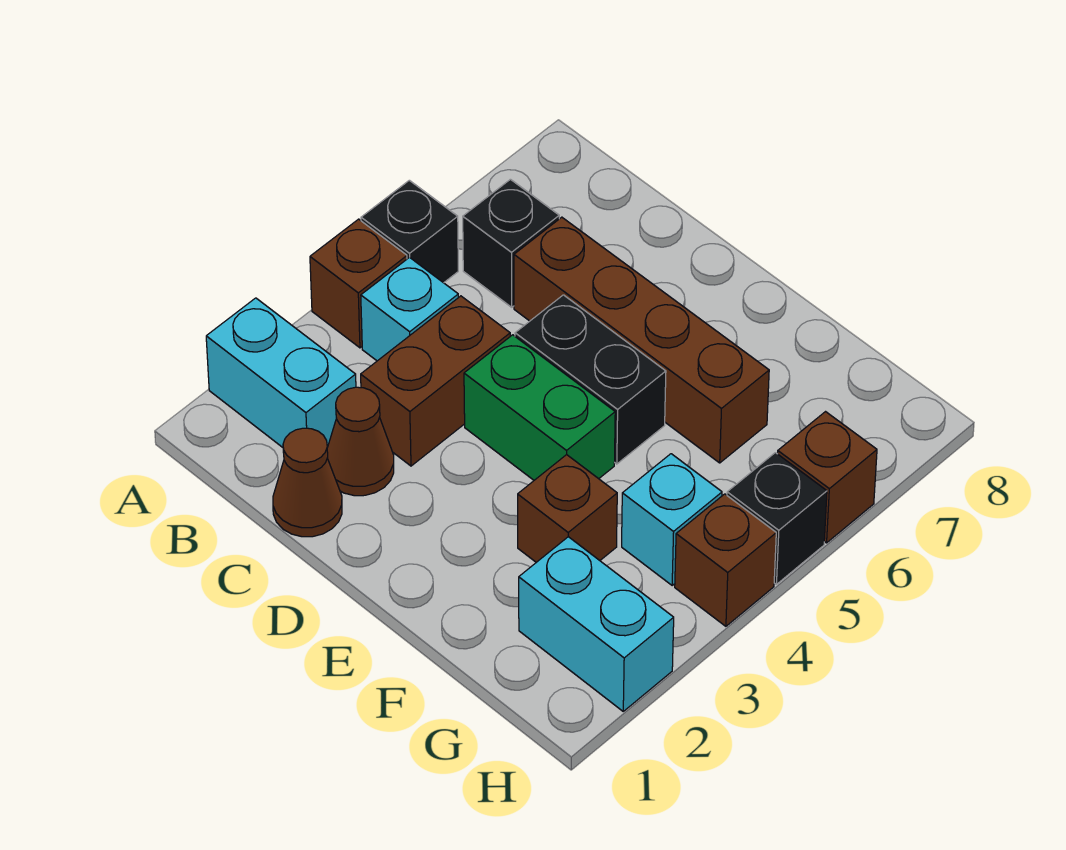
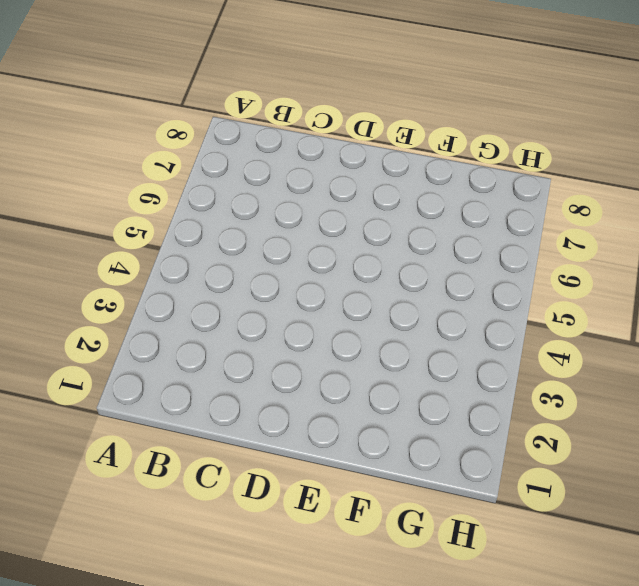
none -> cyan brick A2:B2 level 1
none -> brown brick A4 level 1
none -> black brick A5 level 1

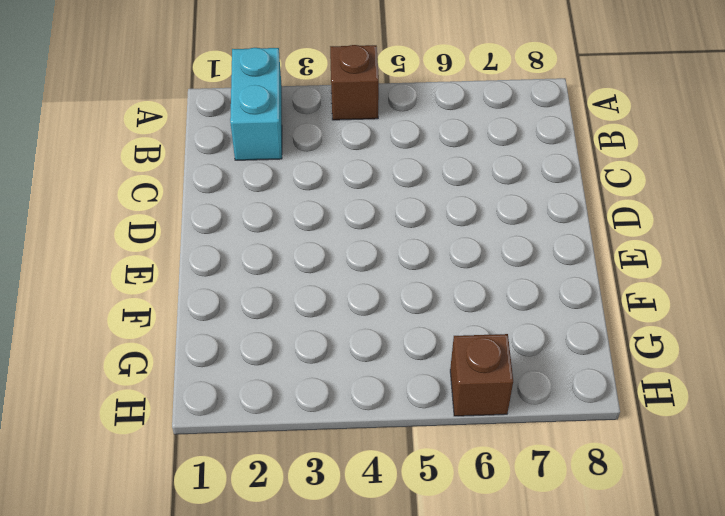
none -> black brick A5 level 1
none -> cyan brick B4 level 1
none -> black brick B6 level 1

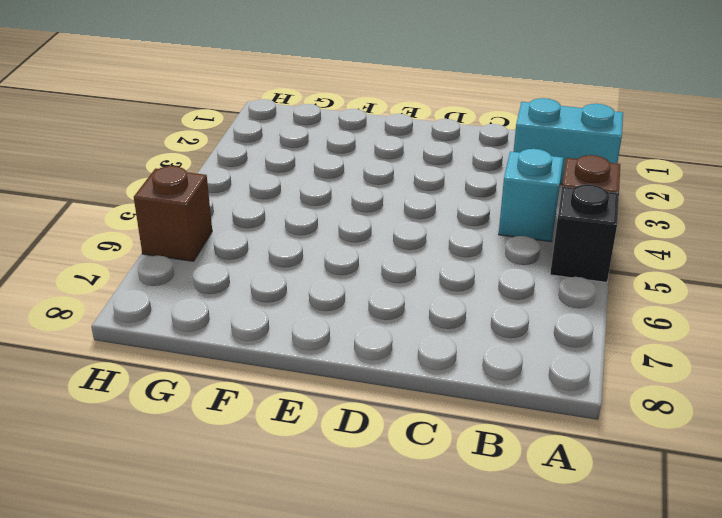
none -> black brick B6 level 1
none -> brown cone C1 level 1
none -> brown cone C2 level 1

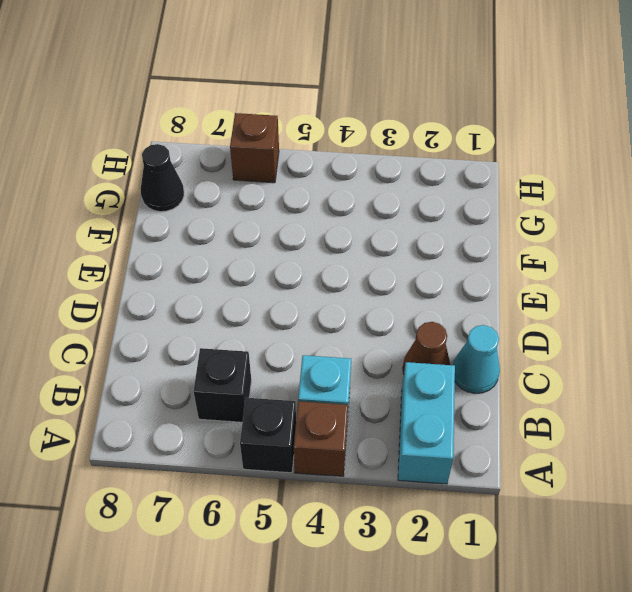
cyan cone C1 level 1 -> brown cone C1 level 1
black cone G8 level 1 -> none
none -> brown brick C3:C4 level 1
none -> brown brick C6:F6 level 1
none -> green brick D4:E4 level 1

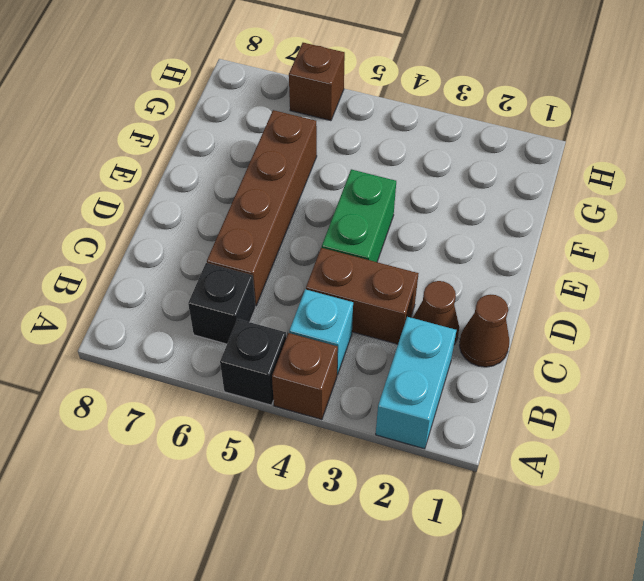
none -> black brick D5:E5 level 1
none -> brown brick F3 level 1
none -> cyan brick G2:H2 level 1

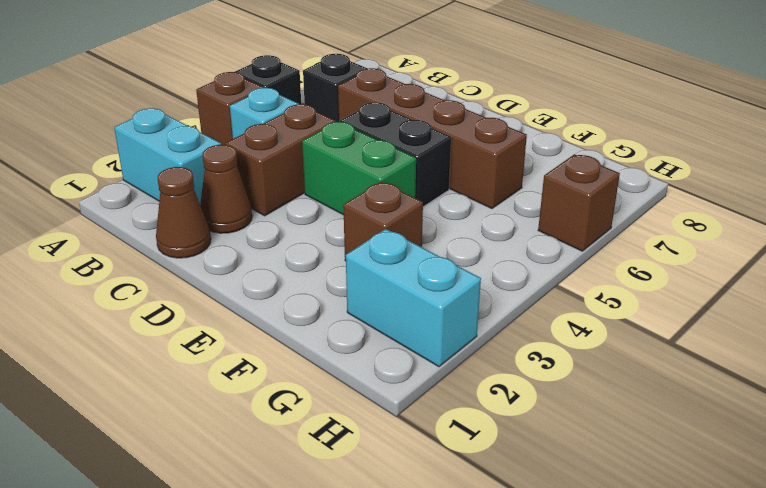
none -> cyan brick G4 level 1
none -> brown brick H4 level 1
none -> black brick H5 level 1

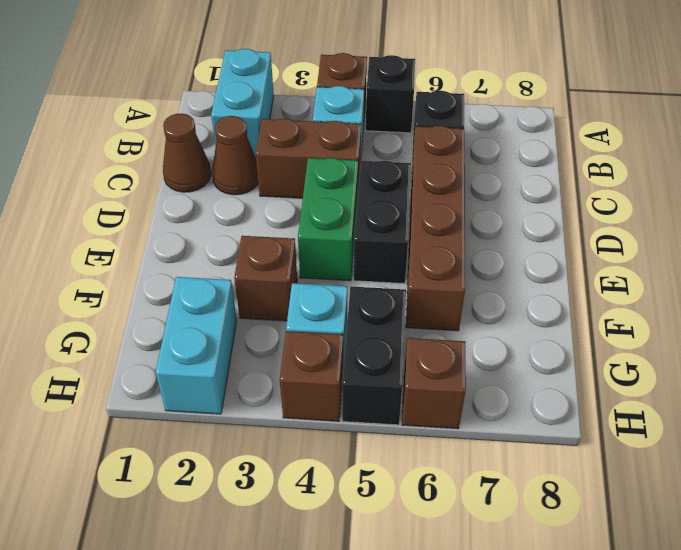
black brick G5:H5 level 1 -> black brick H5 level 1

